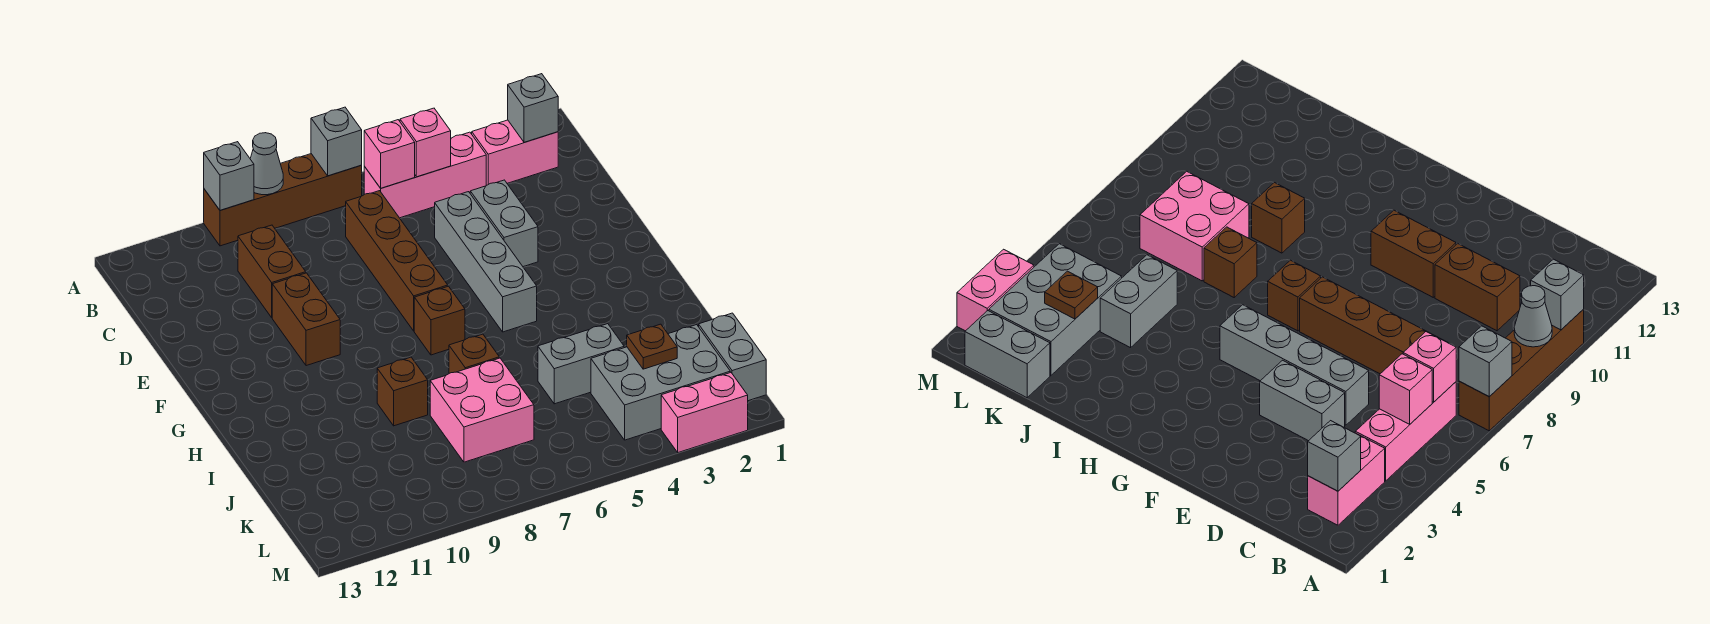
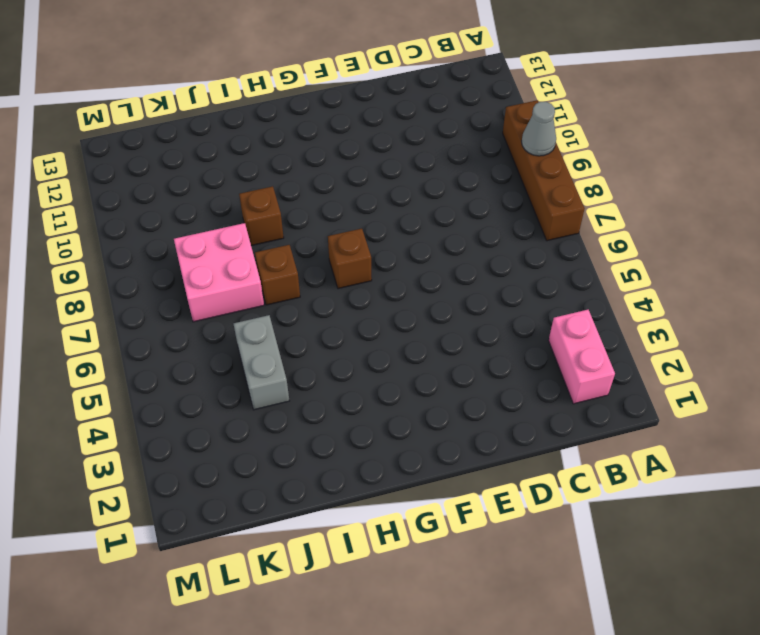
none -> pink brick B4:B6 level 1
none -> brown brick C7:F7 level 1
none -> brown brick C10:D10 level 1

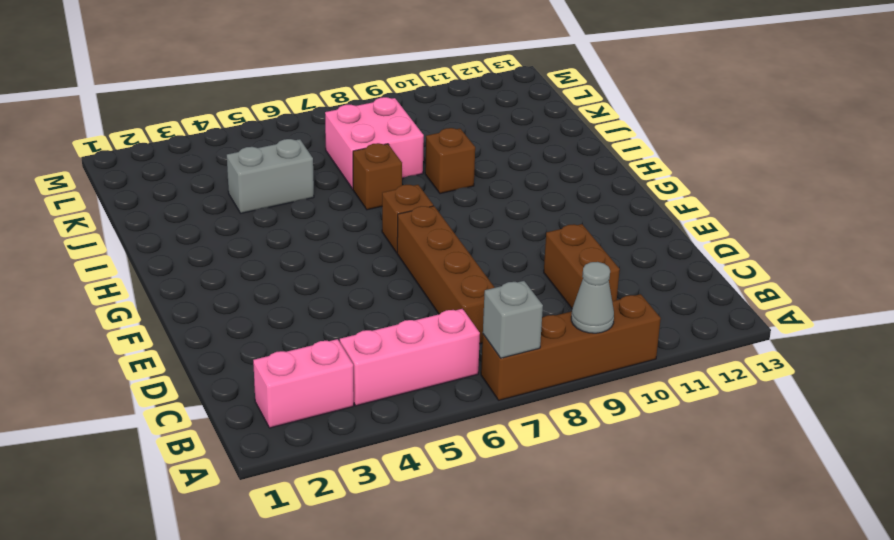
none -> grey brick D4:E4 level 1
none -> grey brick D5:G5 level 1
none -> brown brick E10:F10 level 1

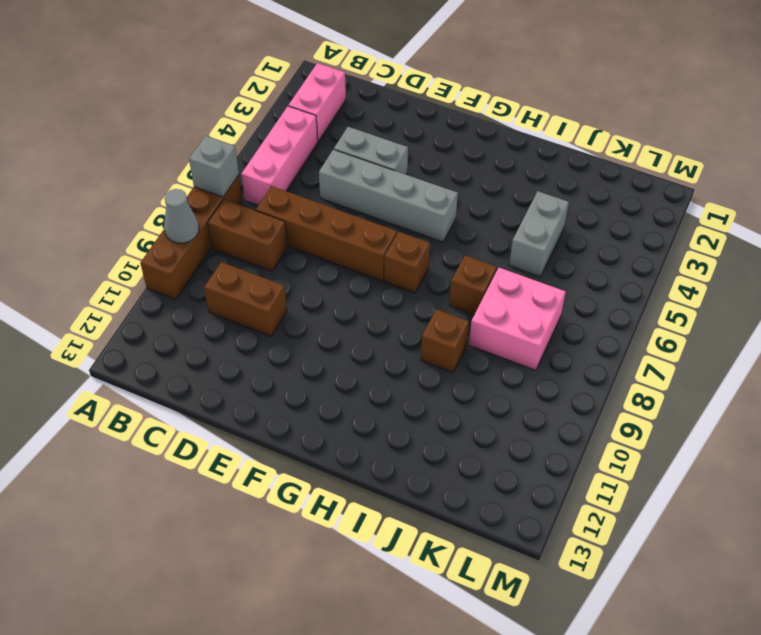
brown brick B8:C8 level 1 -> brown brick E10:F10 level 1
none -> grey brick K1:L1 level 1
none -> grey brick K2:L4 level 1
none -> pink brick M2:M3 level 1

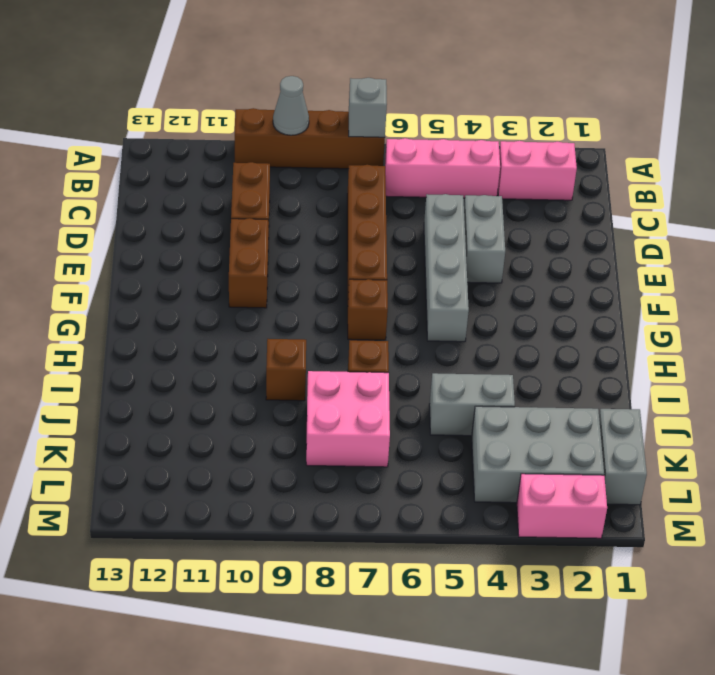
none -> grey brick A10 level 2
none -> grey brick B2 level 2
none -> pink brick B5 level 2

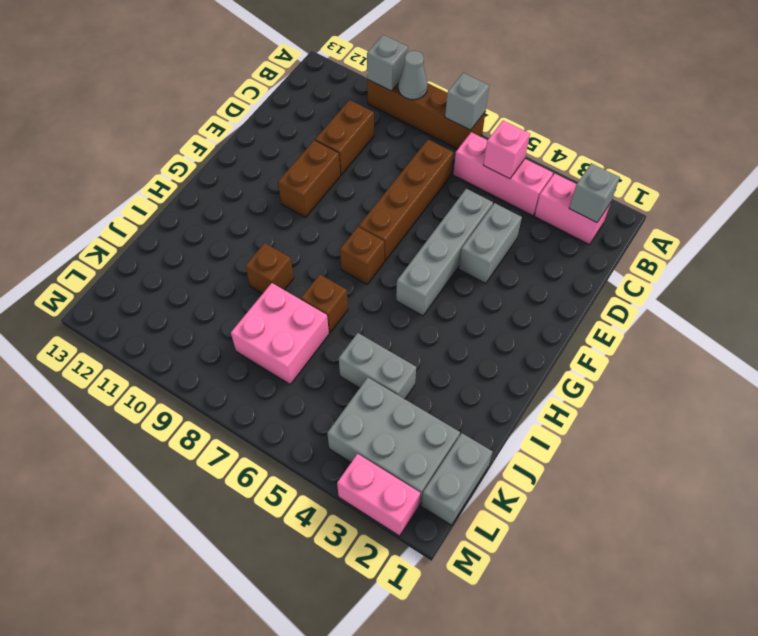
none -> pink brick B6 level 2
none -> brown plate K3 level 2

